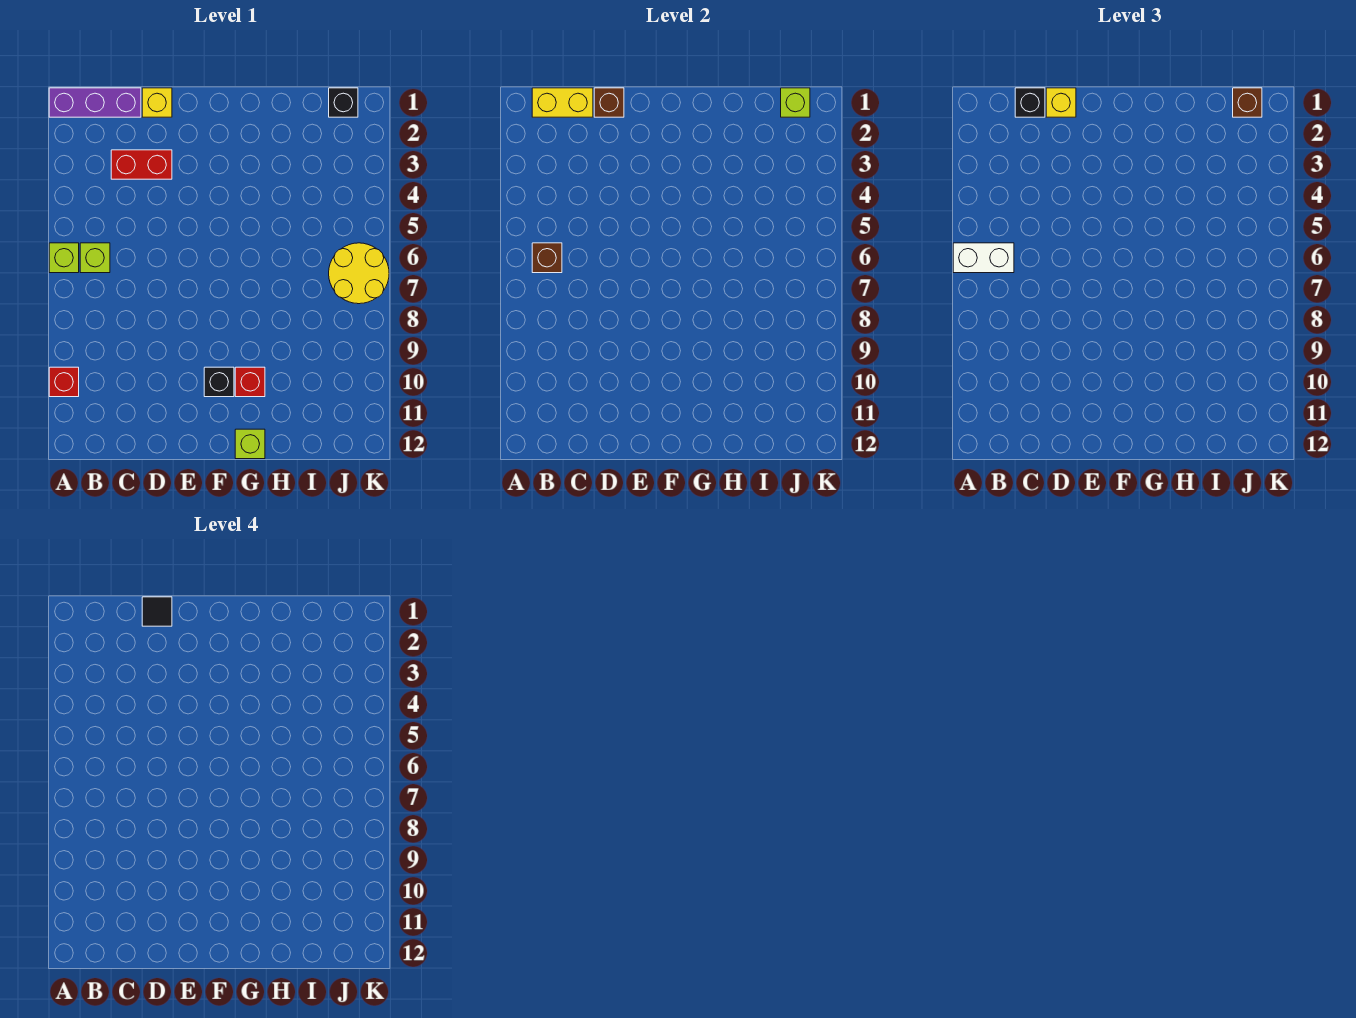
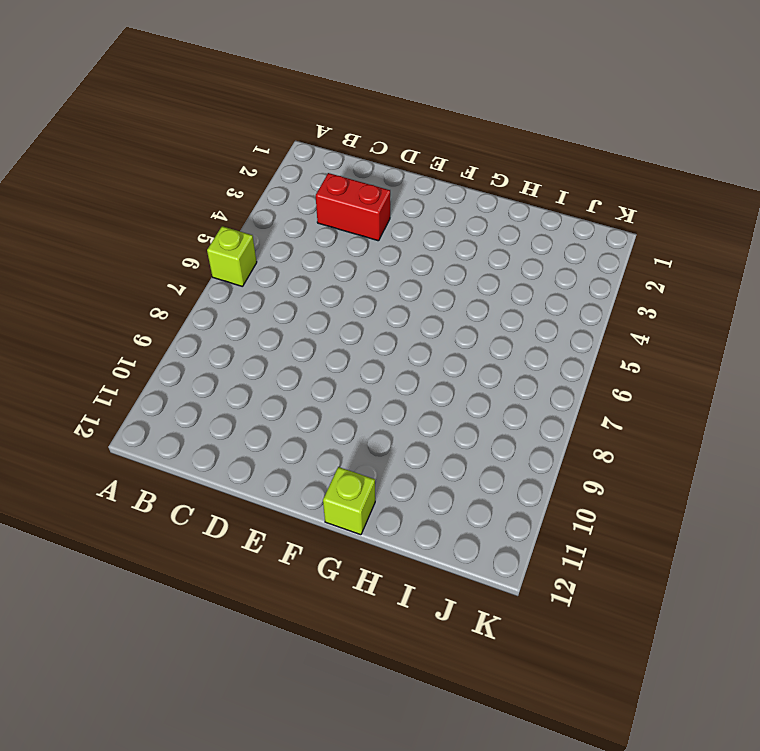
none -> purple brick A1:C1 level 1
none -> red brick A10 level 1
none -> lime brick B6 level 1

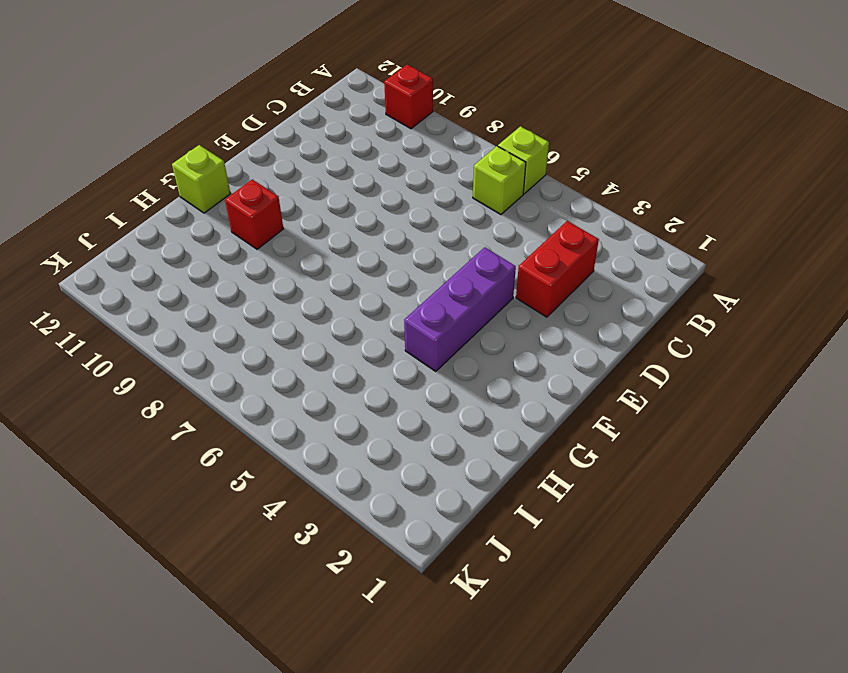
purple brick E4:G4 level 1 -> purple brick A1:C1 level 1
none -> yellow brick D1 level 1
none -> black brick F10 level 1
none -> black brick J1 level 1

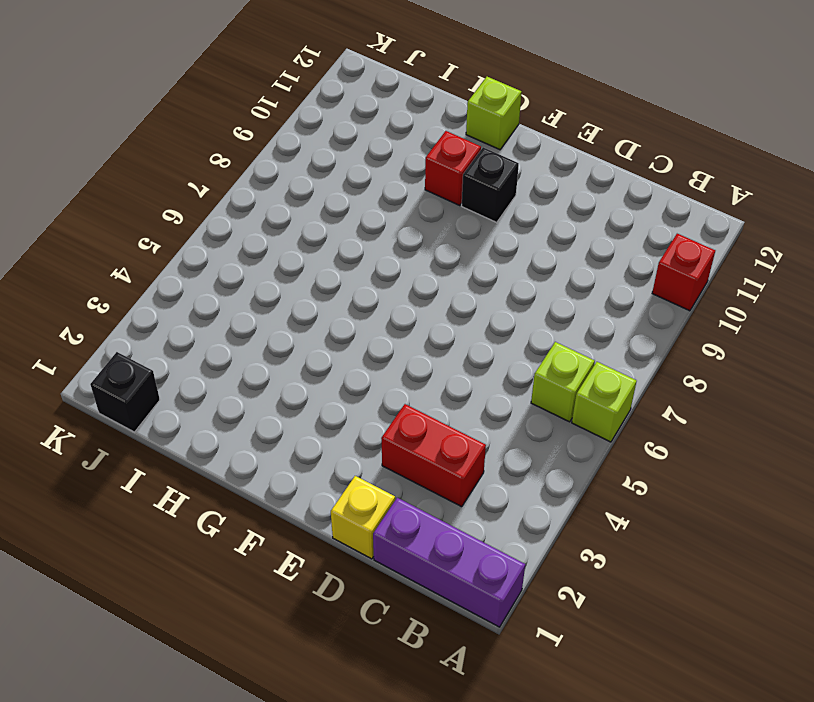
none -> yellow round brick J6:K7 level 1
none -> yellow brick B1:C1 level 2
none -> brown brick B6 level 2

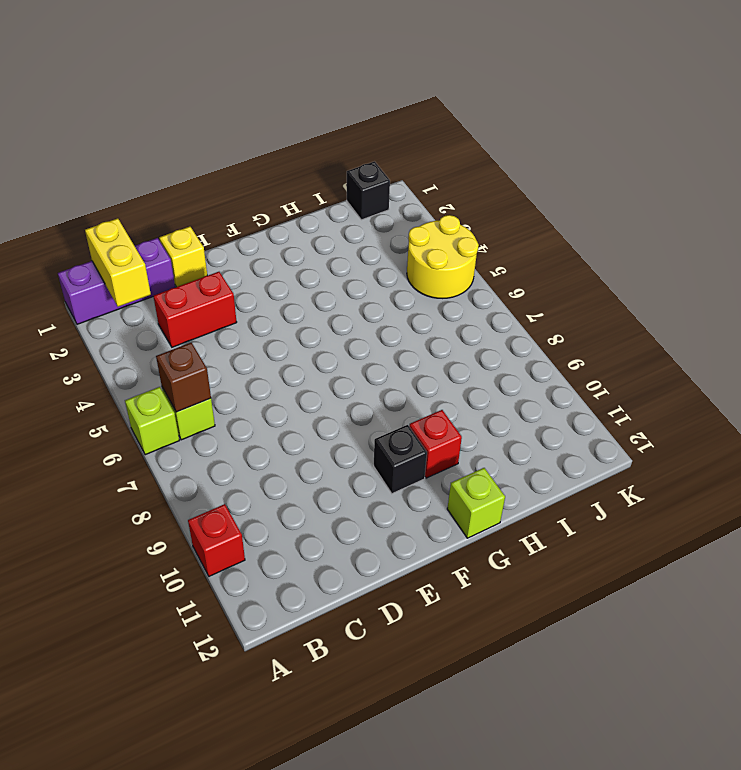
yellow brick B1:B2 level 2 -> yellow brick B1:C1 level 2
yellow round brick J4:K5 level 1 -> yellow round brick J6:K7 level 1
none -> brown brick D1 level 2
none -> lime brick J1 level 2
none -> white brick A6:B6 level 3

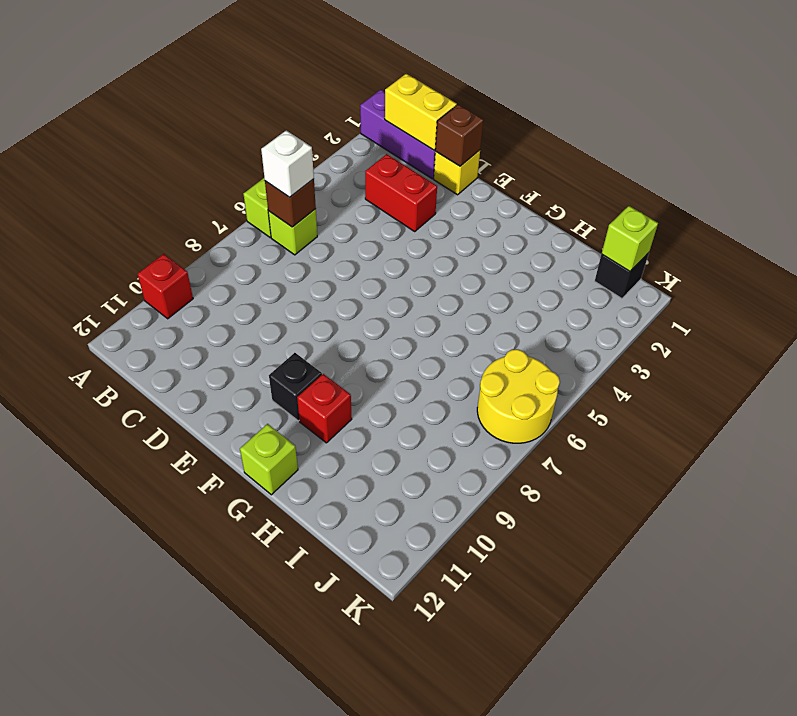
white brick B6 level 3 -> white brick A6:B6 level 3
none -> black brick C1 level 3
none -> yellow brick D1 level 3
none -> brown brick J1 level 3

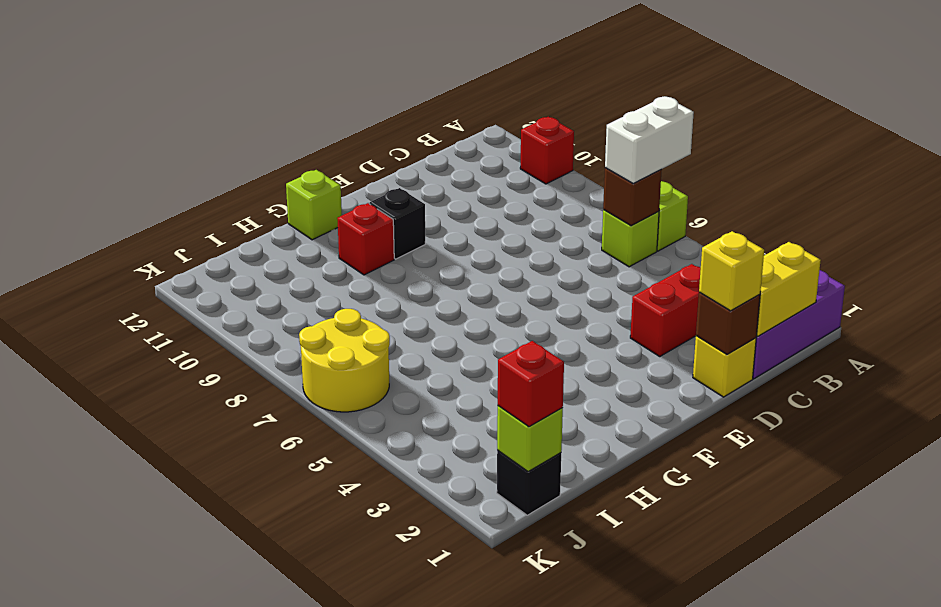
red brick J1 level 3 -> brown brick J1 level 3
none -> black brick C1 level 3
none -> black tile D1 level 4

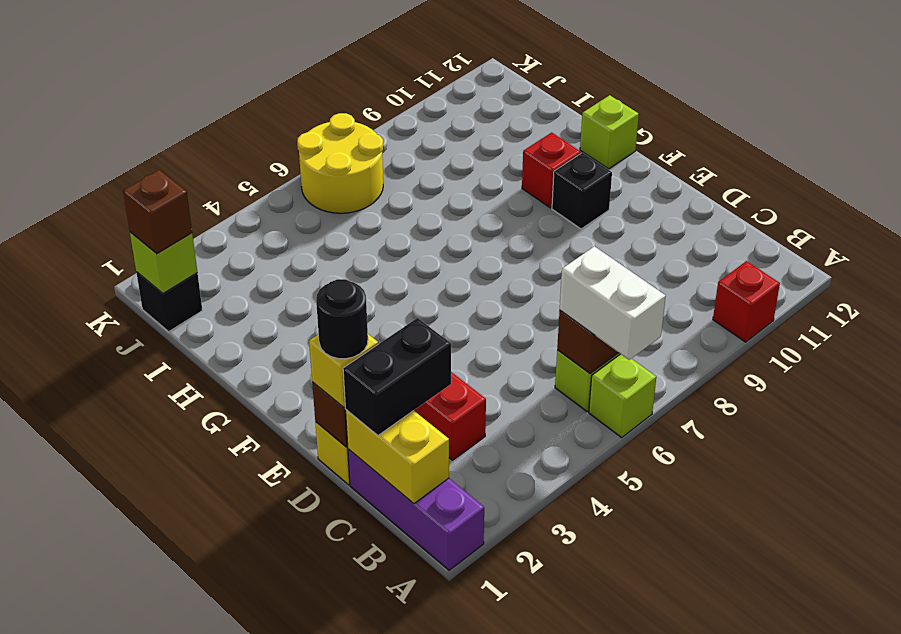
black brick C1:C2 level 3 -> black brick C1 level 3
black round brick D1 level 4 -> black tile D1 level 4

